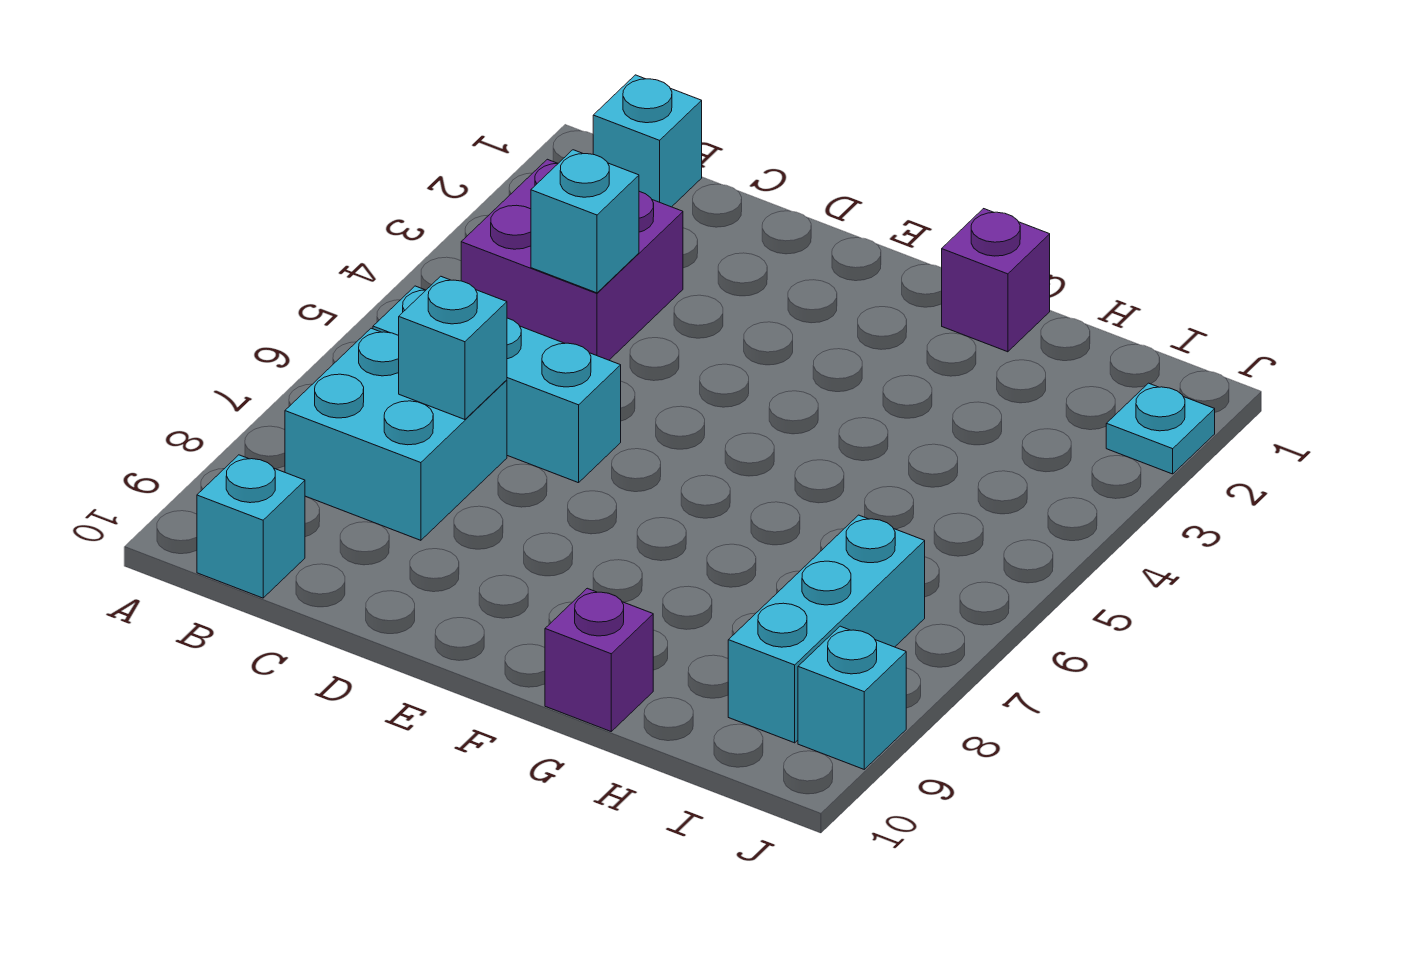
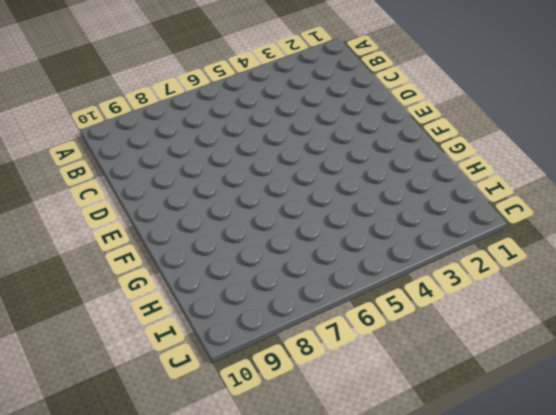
none -> cyan brick B1 level 1
none -> purple brick B3:C4 level 1
none -> cyan brick B6:D6 level 1

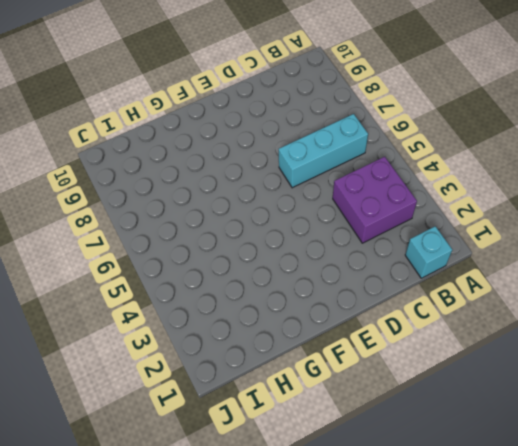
none -> cyan brick B7:C8 level 1
none -> cyan brick B10 level 1
none -> purple brick G1 level 1

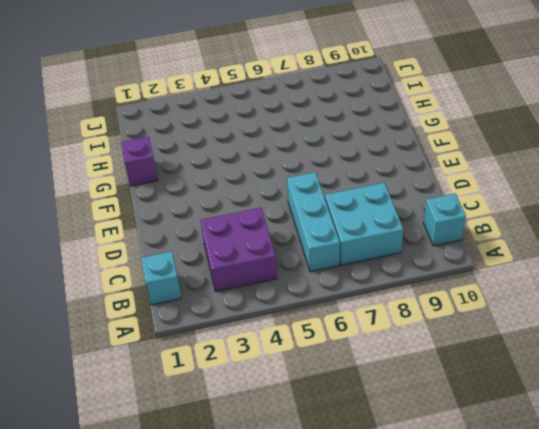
none -> purple brick G10 level 1
none -> cyan brick I7:I9 level 1
none -> cyan plate J2 level 1

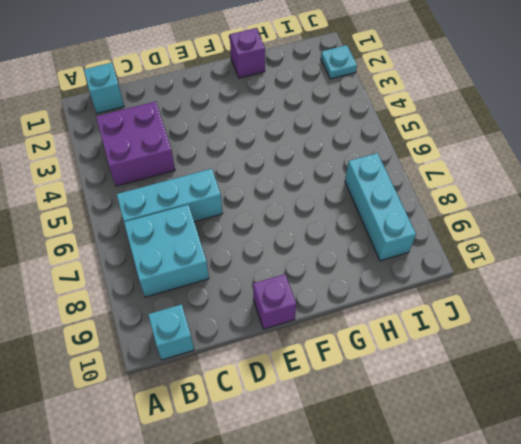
purple brick E10 level 1 -> purple brick G10 level 1
none -> cyan brick J9 level 1
none -> cyan brick C4 level 2
none -> cyan brick C7 level 2

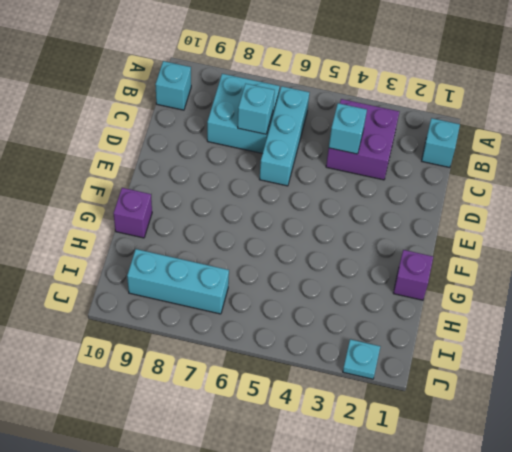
none -> cyan brick J9 level 1

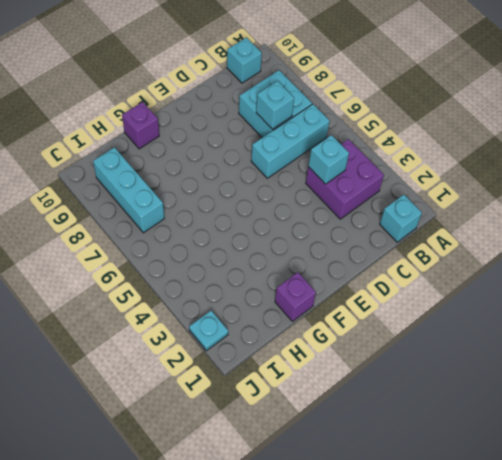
none -> cyan brick J9 level 1

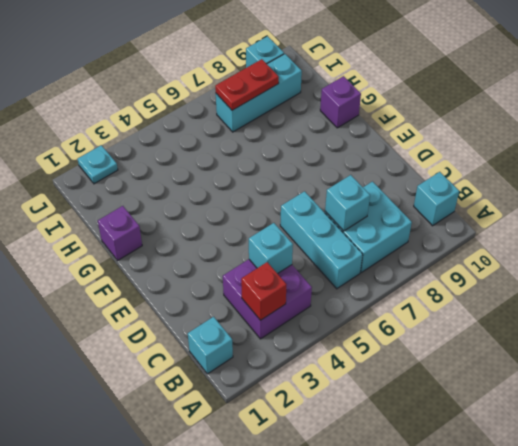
red brick B3 level 2 -> none
red plate I7:I8 level 2 -> none

